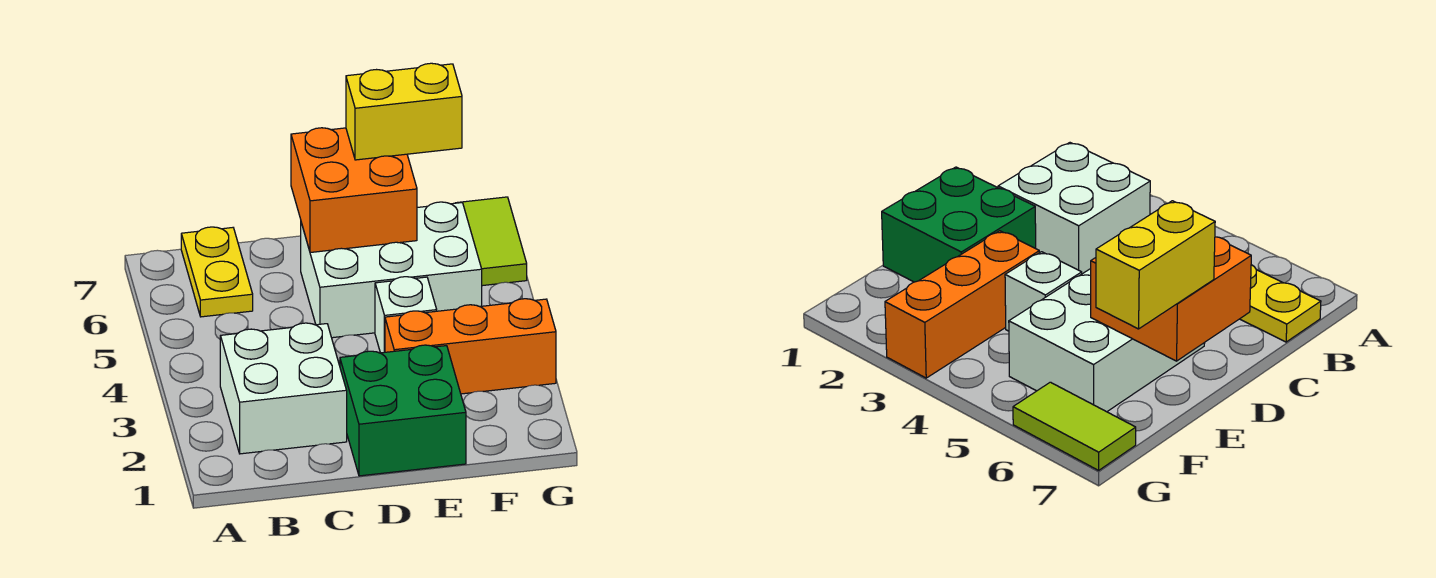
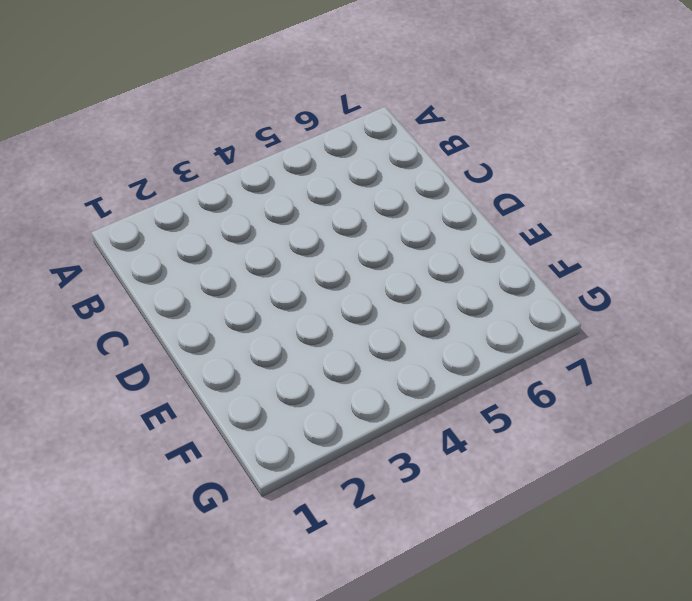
none -> white brick B2:C3 level 1
none -> yellow plate B6:B7 level 1

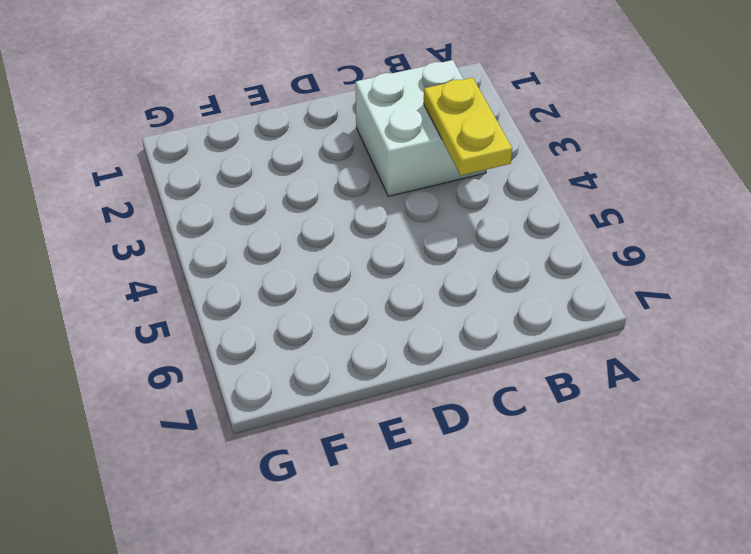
yellow plate B3:B4 level 2 -> yellow plate B6:B7 level 1
none -> green brick D1:E2 level 1
none -> white brick D5:F6 level 1

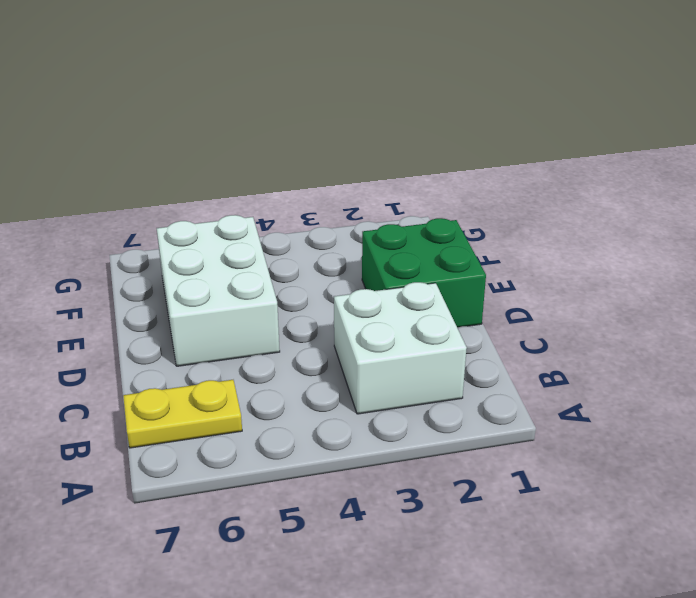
none -> orange brick E3:G3 level 1
none -> white brick E4 level 1

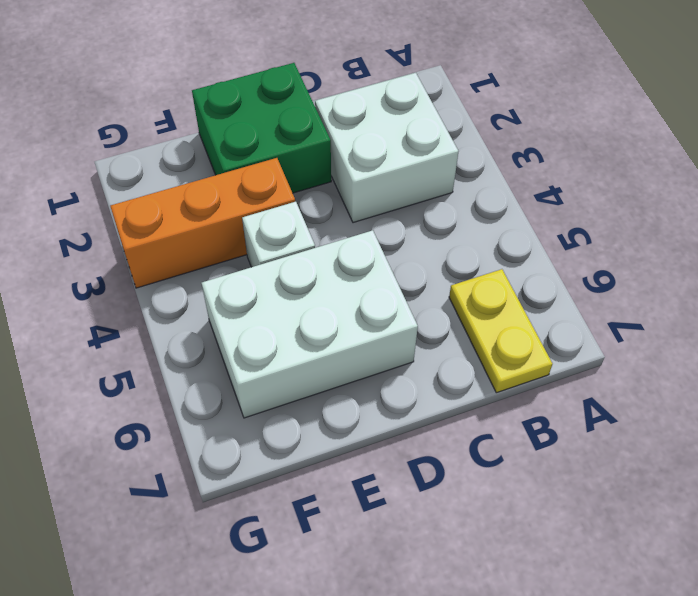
none -> lime tile G6:G7 level 1
none -> orange brick D6:E7 level 2

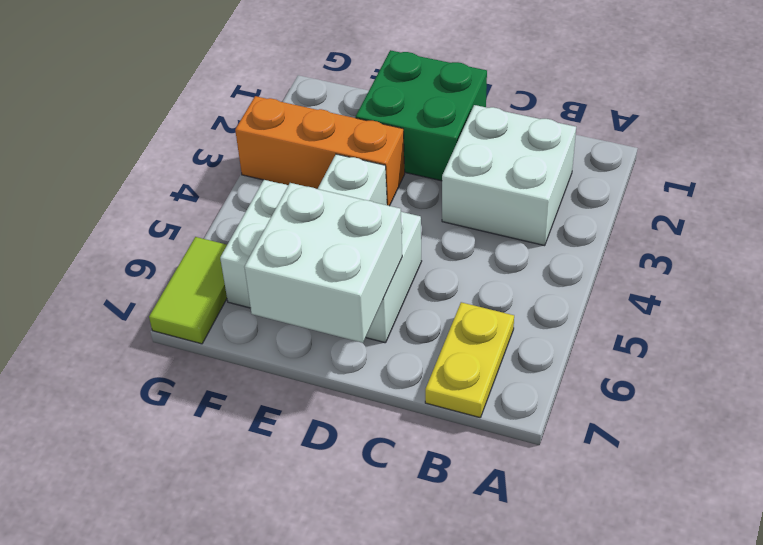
white brick D6:E7 level 2 -> orange brick D6:E7 level 2
none -> yellow brick E7:F7 level 3

